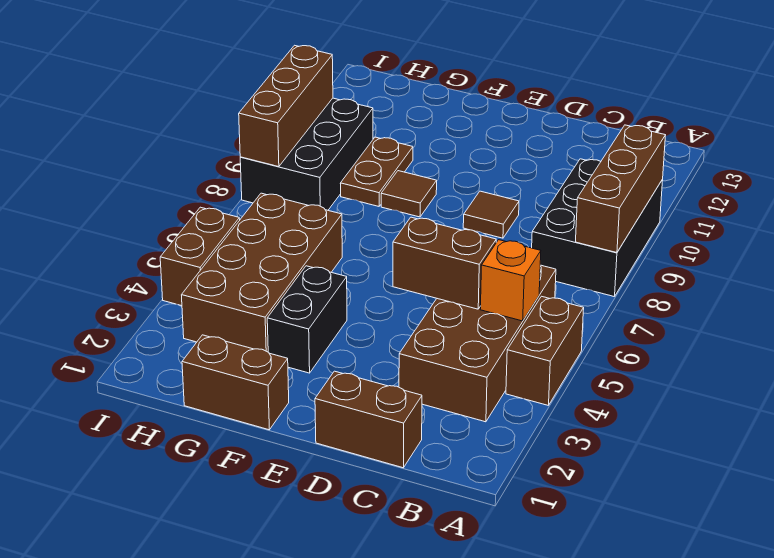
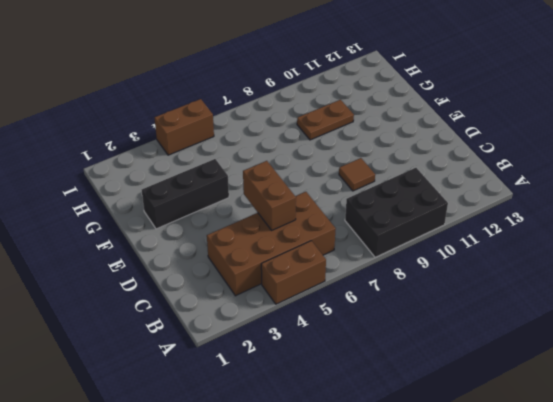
black brick F2:F4 level 1 -> black brick F3:F4 level 1
none -> brown brick C1:D1 level 1
none -> brown brick F1:G1 level 1
none -> brown tile F9 level 1

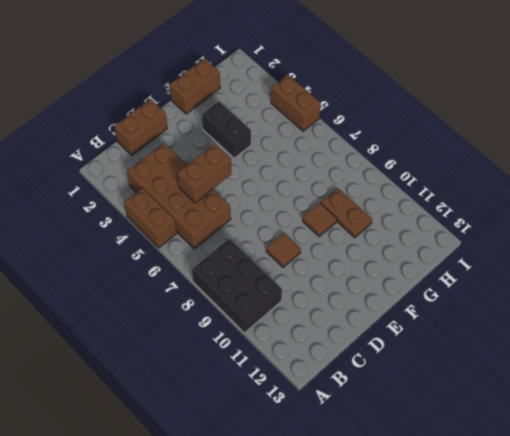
none -> brown brick G3:H6 level 1
none -> black brick H8:I10 level 1
none -> brown brick A8:A10 level 2

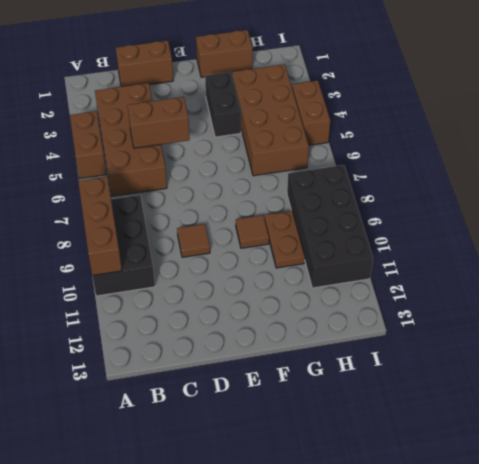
black brick H8:I11 level 1 -> black brick H8:I10 level 1
none -> orange brick B5 level 2
none -> brown brick I8:I10 level 2

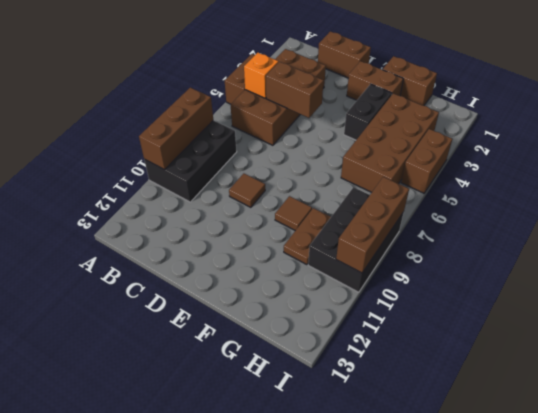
brown brick E2:F2 level 1 -> none

